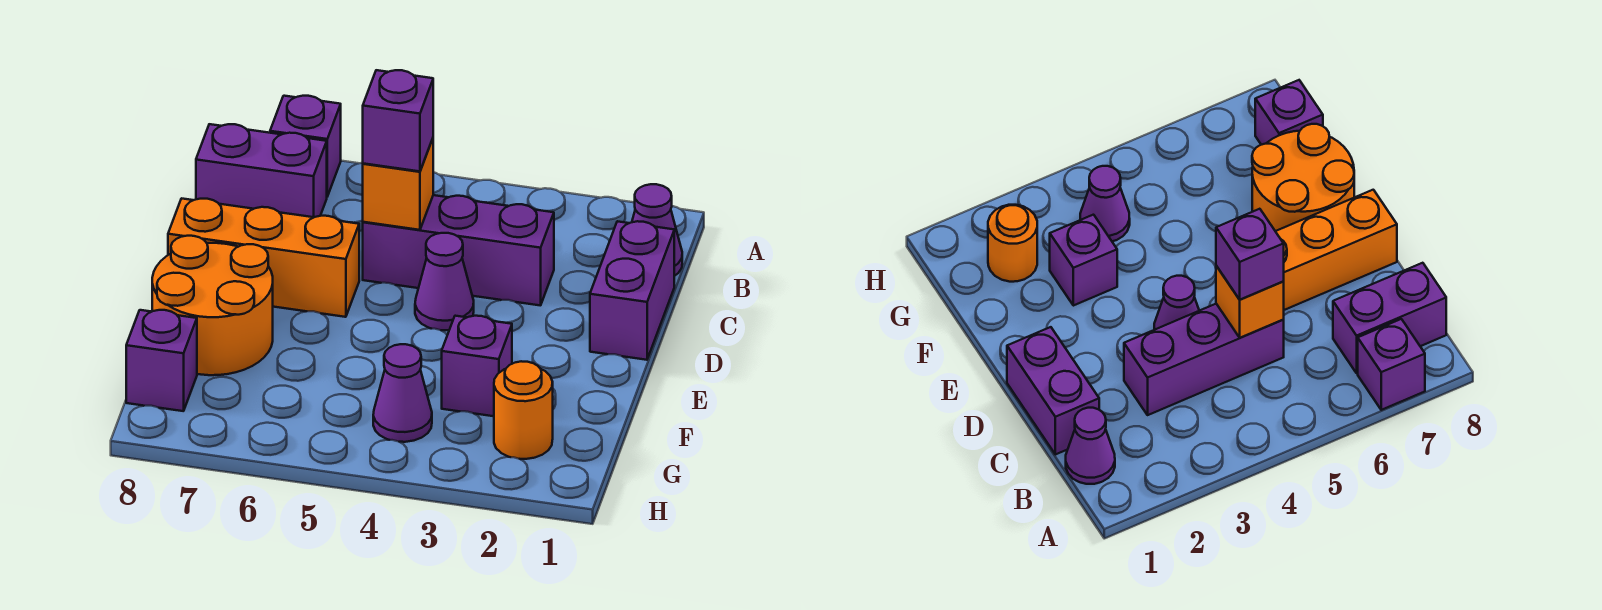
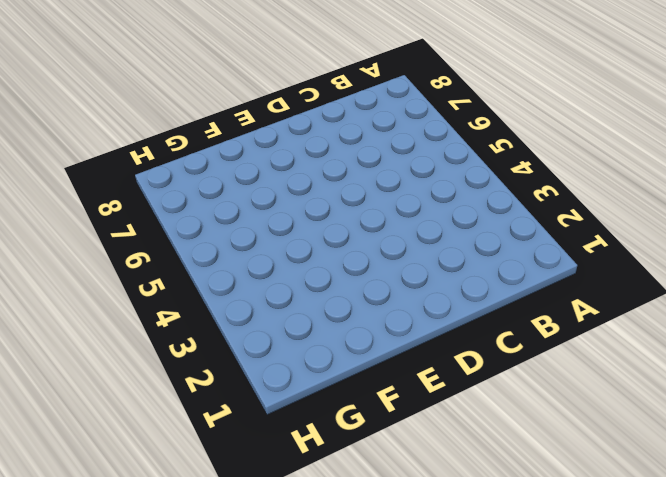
none -> purple brick A7 level 1
none -> purple cone B1 level 1
none -> purple brick B7:B8 level 1

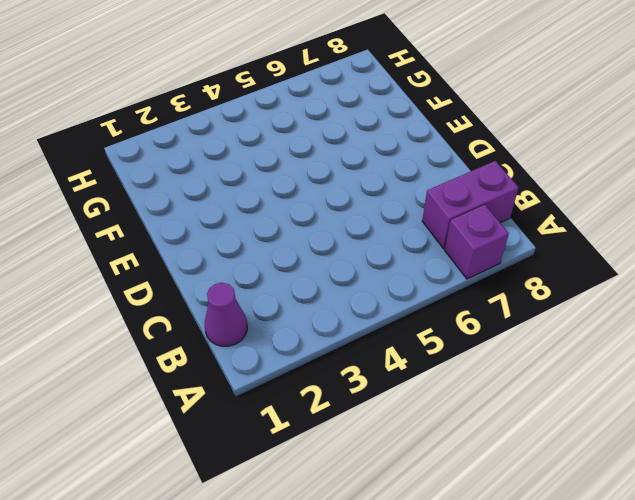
none -> purple brick C1:D1 level 1
none -> purple brick C3:C5 level 1
none -> purple cone D4 level 1

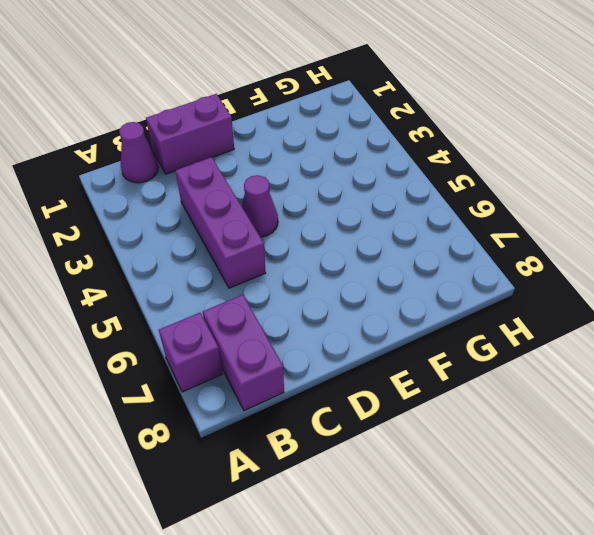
none -> orange brick D6:D8 level 1
none -> orange round brick E7:F8 level 1
none -> purple brick F3 level 1

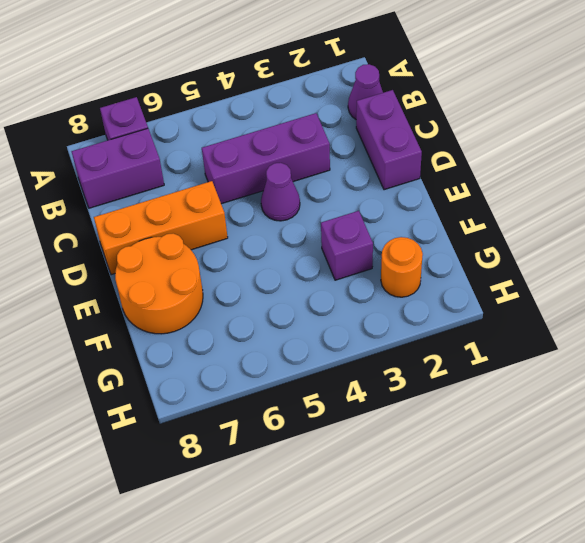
none -> purple cone G4 level 1
none -> purple brick G8 level 1
none -> orange brick C5 level 2

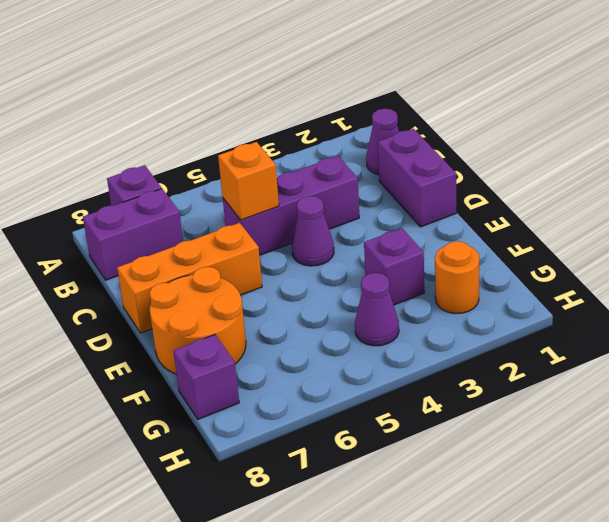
none -> purple brick C5 level 3

